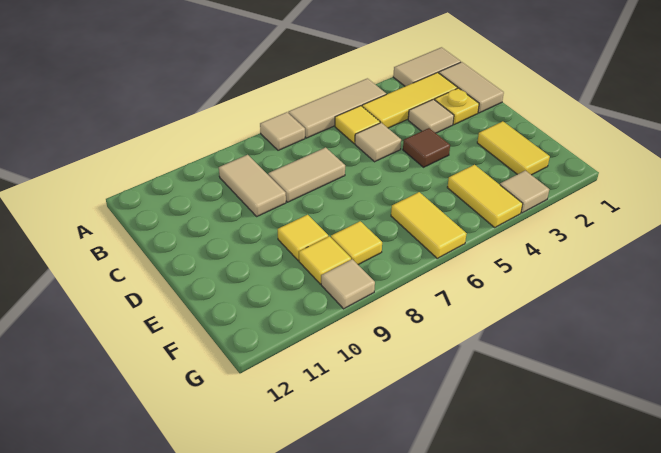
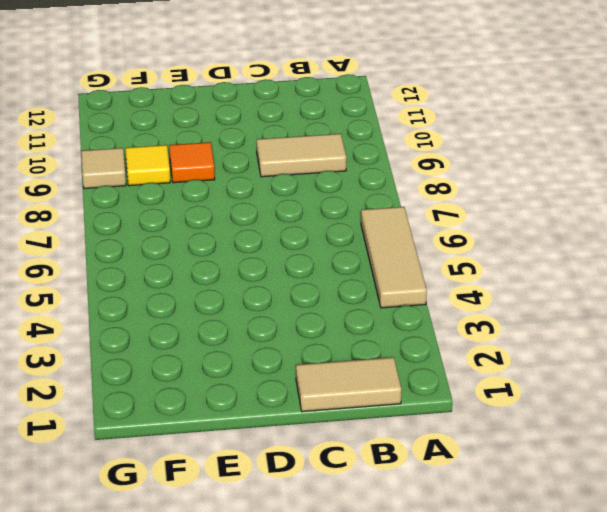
orange tile E9 level 1 -> yellow tile E9 level 1
none -> tan tile A1:A2 level 1
none -> tan tile A7 level 1
none -> yellow tile B2:B4 level 1

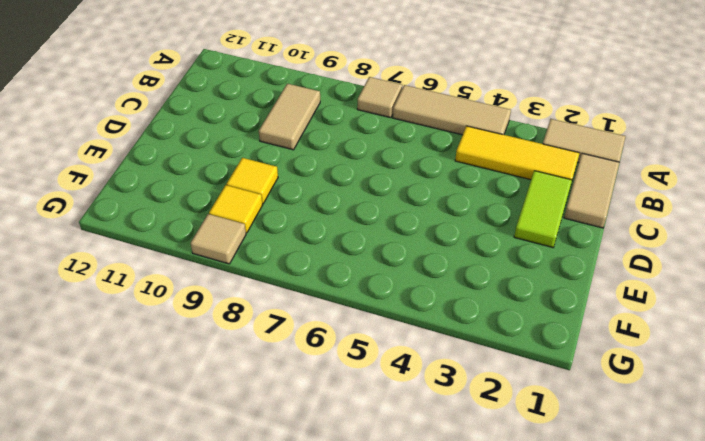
lime tile C2:D2 level 1 -> yellow plate C2 level 1
none -> yellow tile B5 level 1
none -> tan tile C3 level 1
none -> tan tile C5 level 1

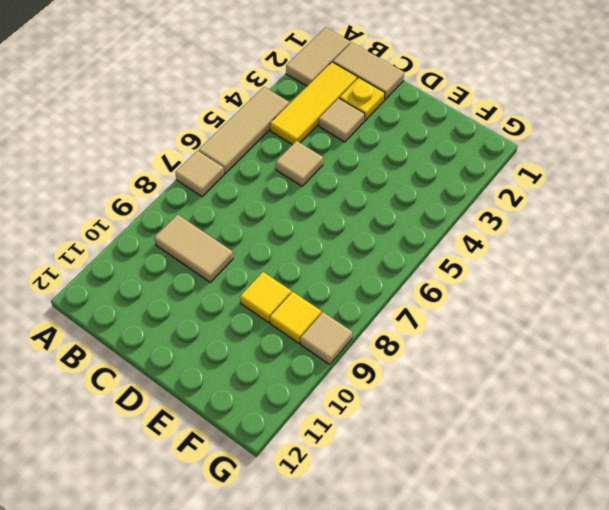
none -> yellow tile B5 level 1
none -> tan tile C7:C8 level 1
none -> brown tile D4 level 1

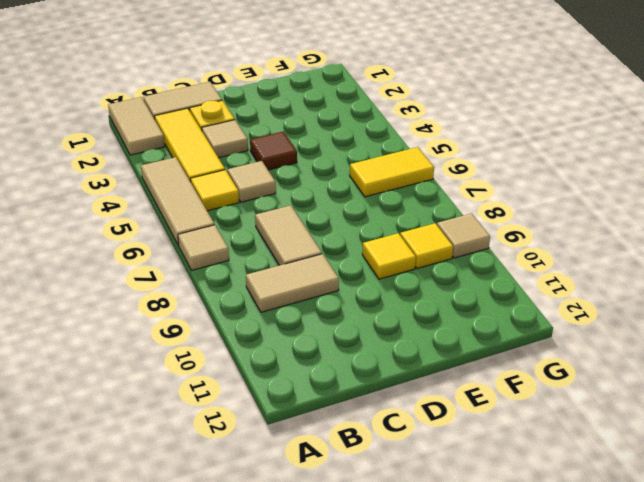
none -> yellow tile E2:F2 level 1
none -> yellow tile F4:G4 level 1
none -> yellow tile F8 level 1

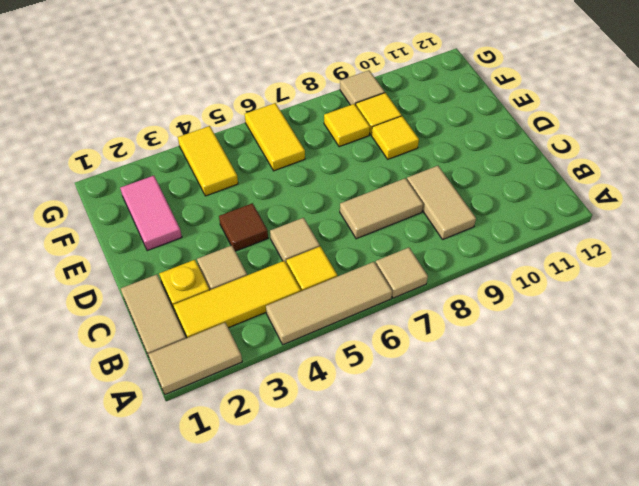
pink tile E2:F2 level 1 -> yellow tile E2:F2 level 1
none -> tan tile G3 level 1

